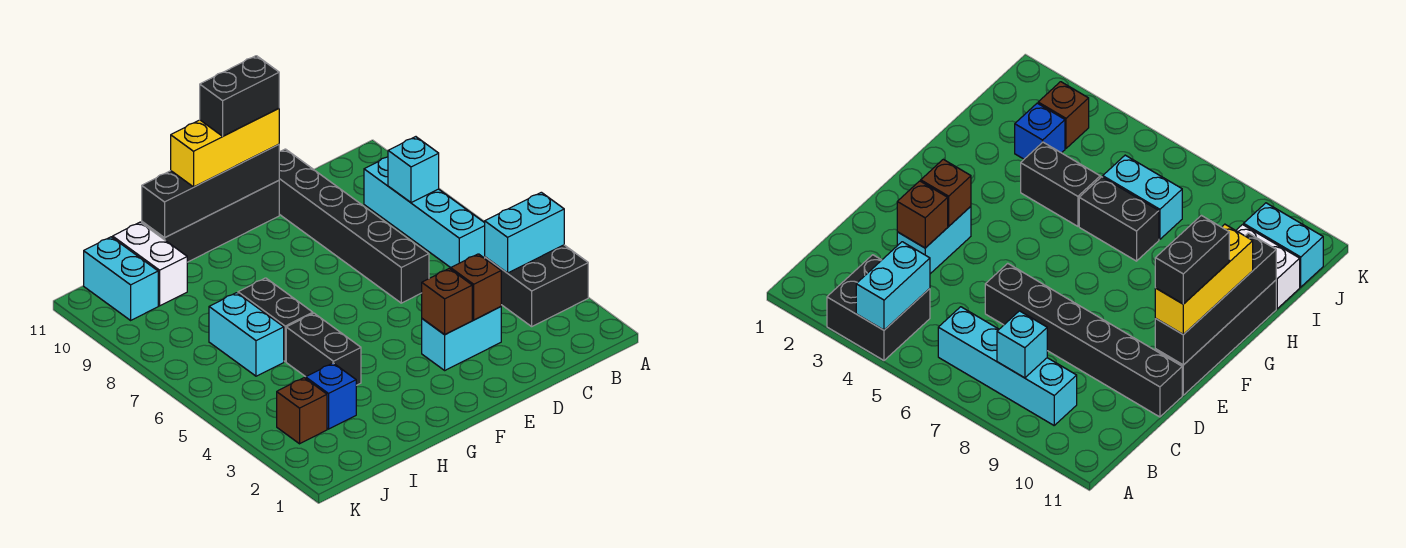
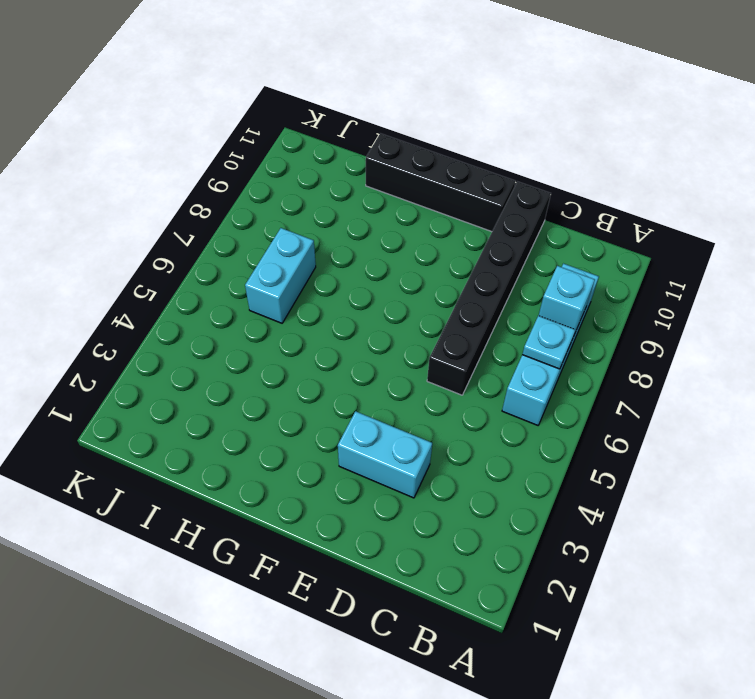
cyan plate B7 level 2 -> none
none -> black brick A3:B4 level 1
none -> black brick H4:H5 level 1
none -> black brick H6:H7 level 1

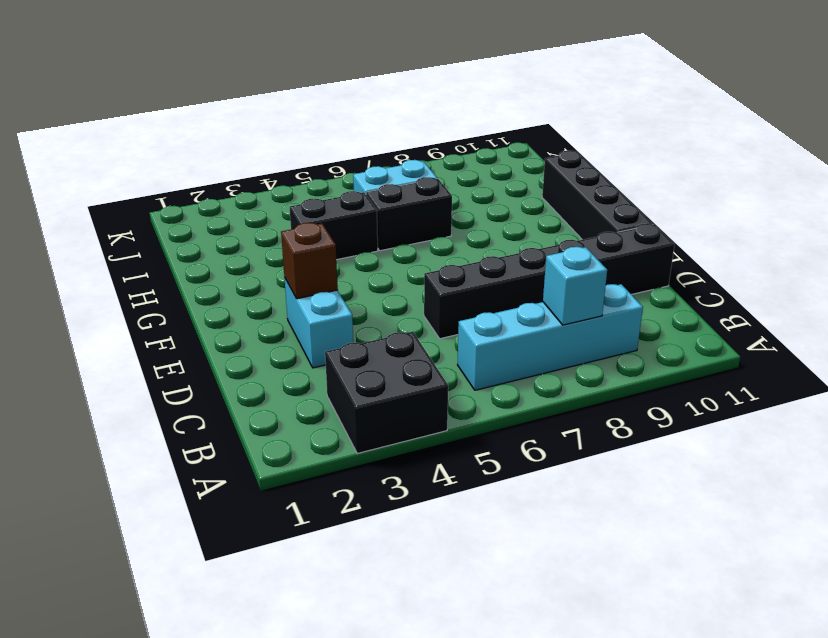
none -> blue brick I3 level 1
none -> white brick I10:I11 level 1
none -> brown brick J3 level 1

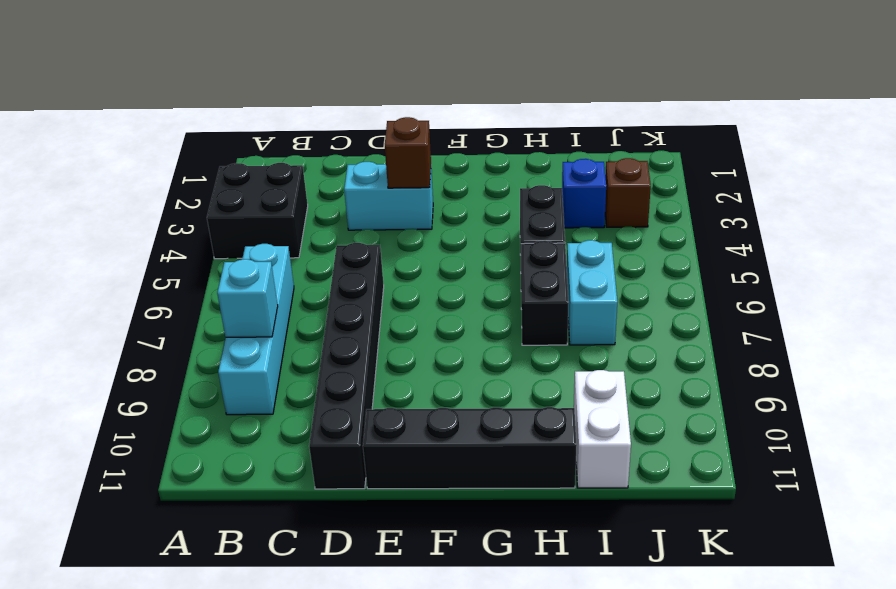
none -> cyan brick J10:J11 level 1
none -> cyan brick A4:B4 level 2
none -> brown brick D3 level 2

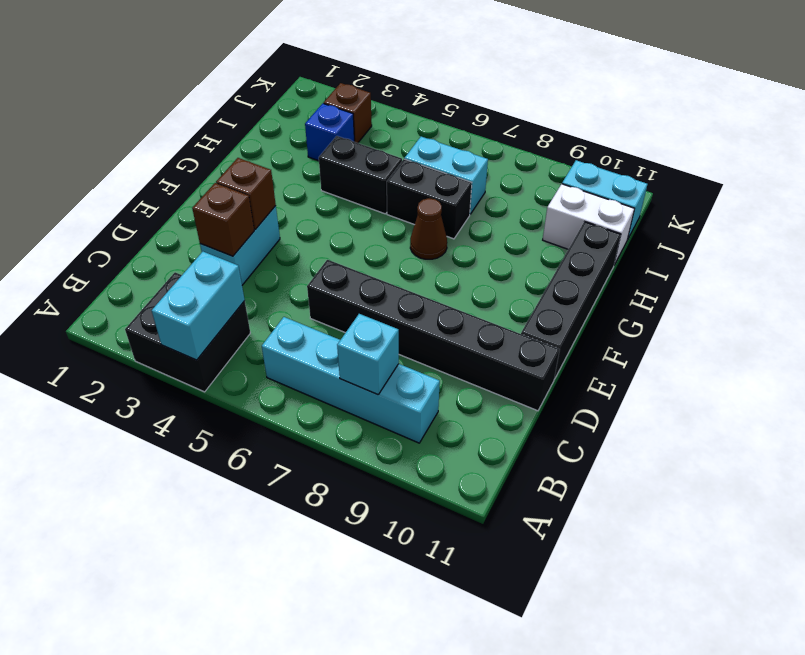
brown cone G7 level 1 -> none
none -> black brick E11:H11 level 2
none -> yellow brick E11:G11 level 3
none -> black brick E11:F11 level 4

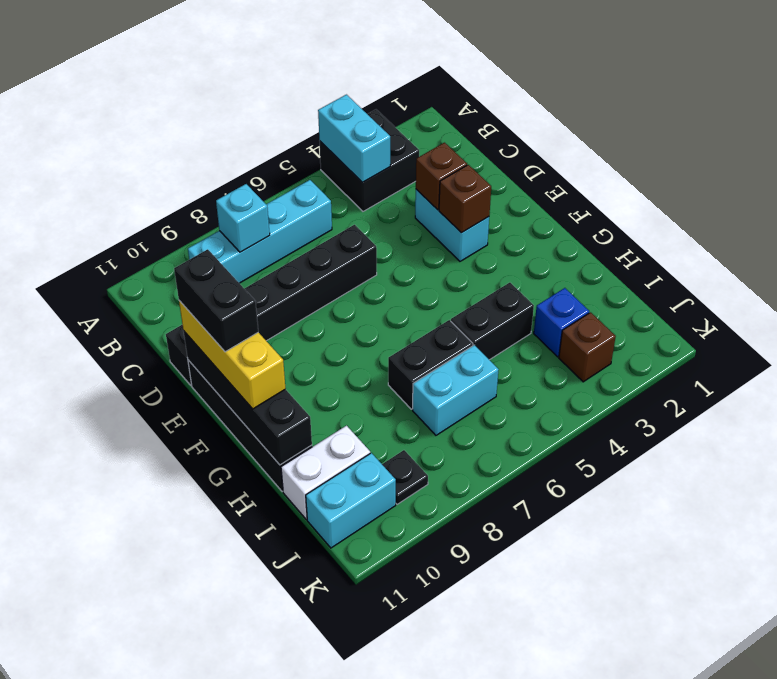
black plate J9 level 1 -> none

